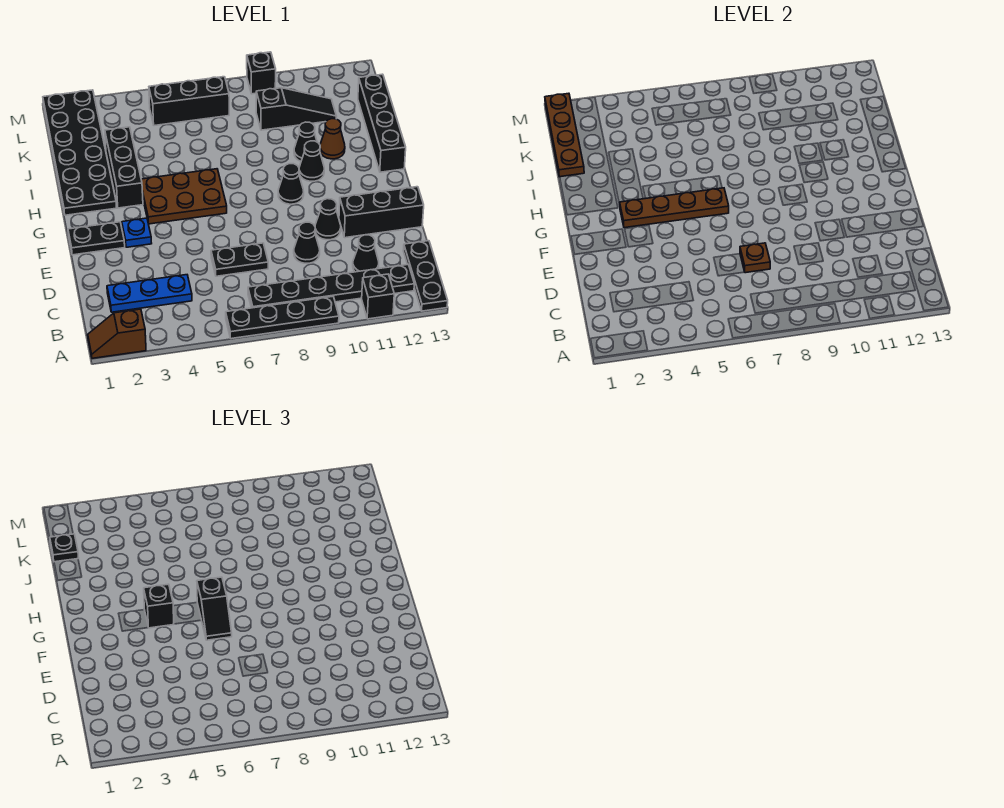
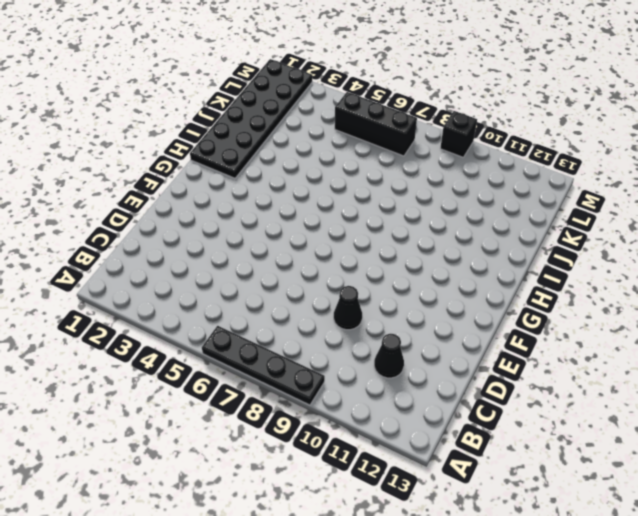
none -> brown slope A1:A2 level 1 top 2
none -> black brick A11 level 1
none -> black plate A13:C13 level 1
none -> black plate B7:B12 level 1

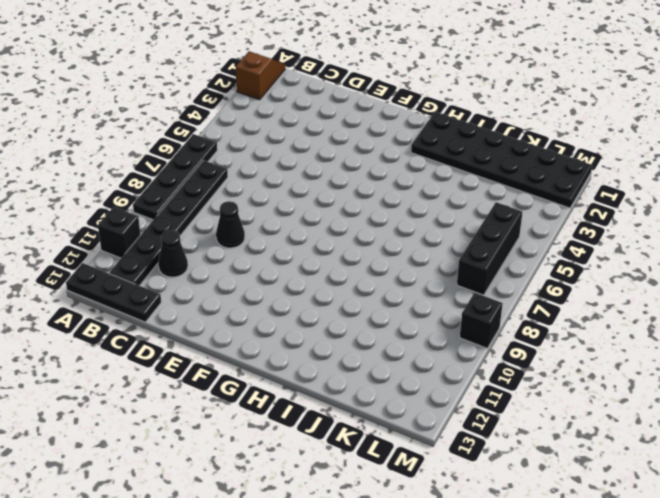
none -> blue plate C2:C4 level 1
none -> black plate D6:D7 level 1
none -> black cone E10 level 1
none -> black brick E11:E13 level 1

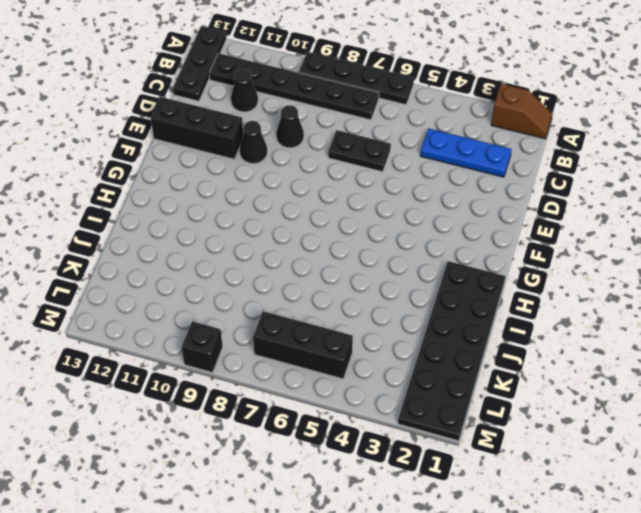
none -> black brick A11 level 1
none -> black plate F1:F2 level 1
none -> blue plate F3 level 1
none -> brown plate G4:H6 level 1

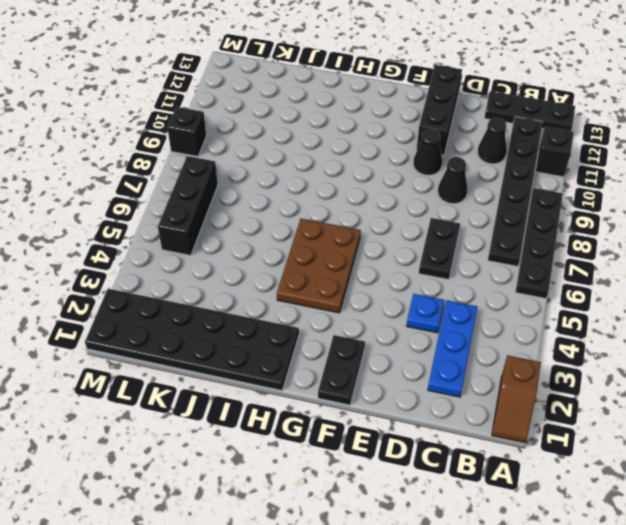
blue plate D4 level 1 -> blue plate F3 level 1
none -> black cone G9 level 1
none -> black brick H3:J3 level 1
none -> black cone H10 level 1
none -> black brick H13:K13 level 1

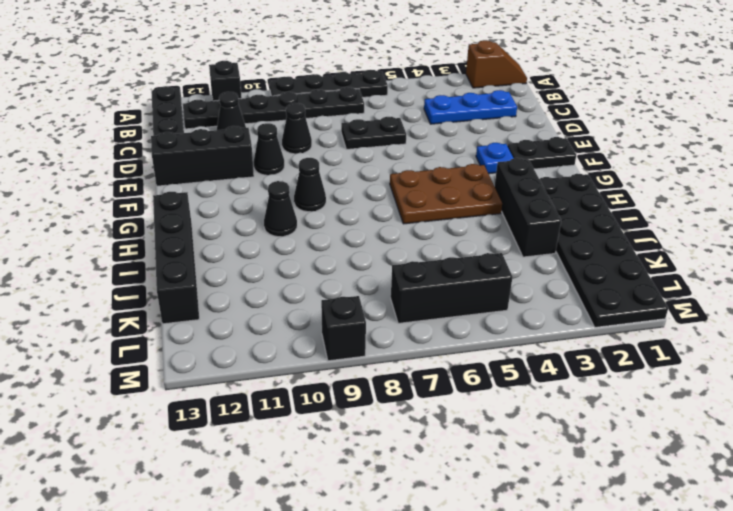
none -> black cone I10 level 1
none -> brown cone I11 level 1
none -> black slope K9:K11 level 1 top 9
none -> brown plate D7 level 2

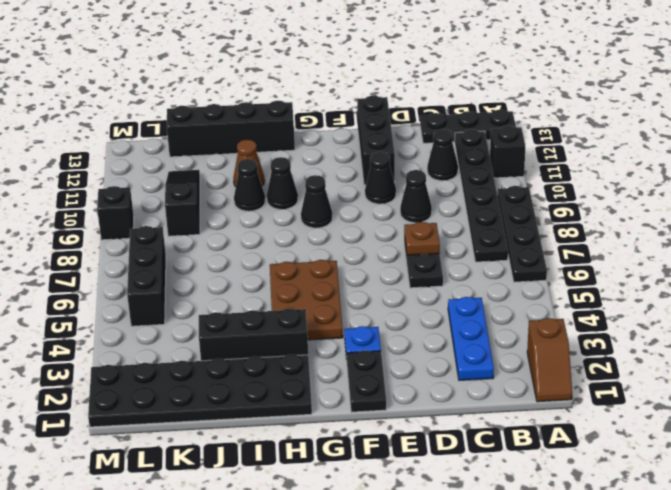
none -> brown plate G3:G6 level 2
none -> brown plate J1:M1 level 2
none -> black slope F6:G6 level 3 top G
none -> black brick G4 level 3

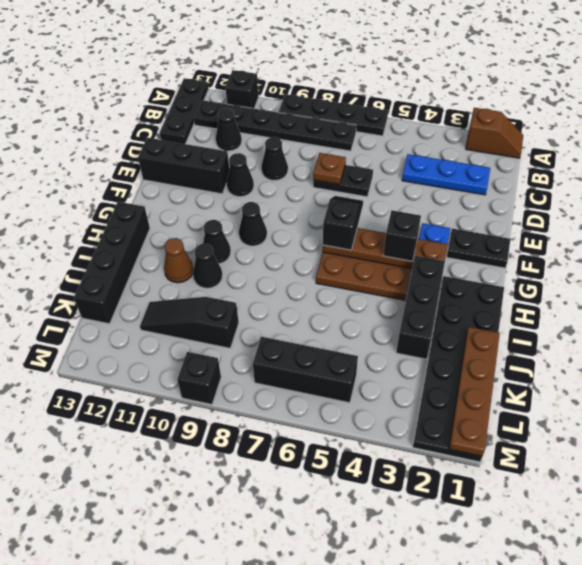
none -> black plate K1 level 3

